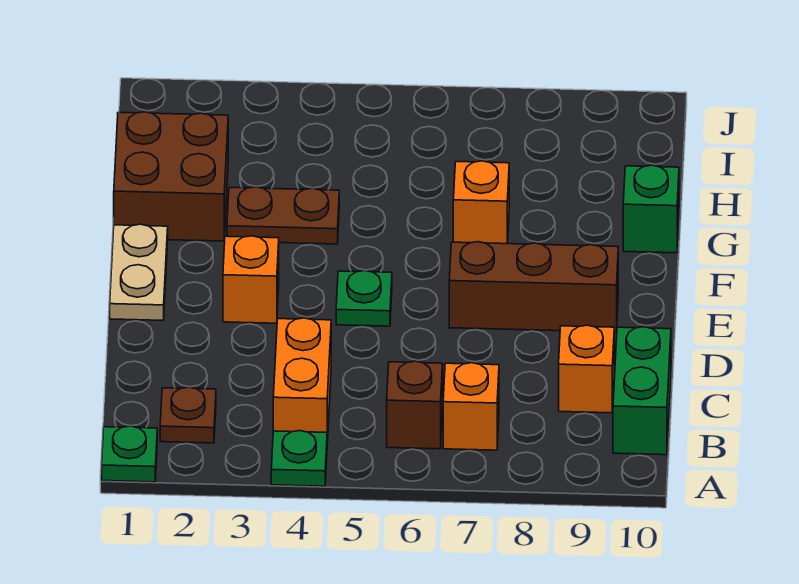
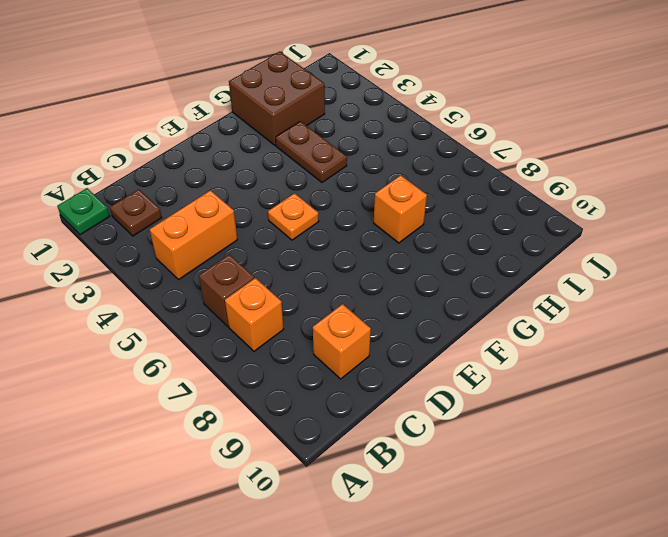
orange plate E5 level 1 -> green plate E5 level 1
none -> green plate A4 level 1
none -> green brick B10:C10 level 1
none -> tan plate E1:F1 level 1

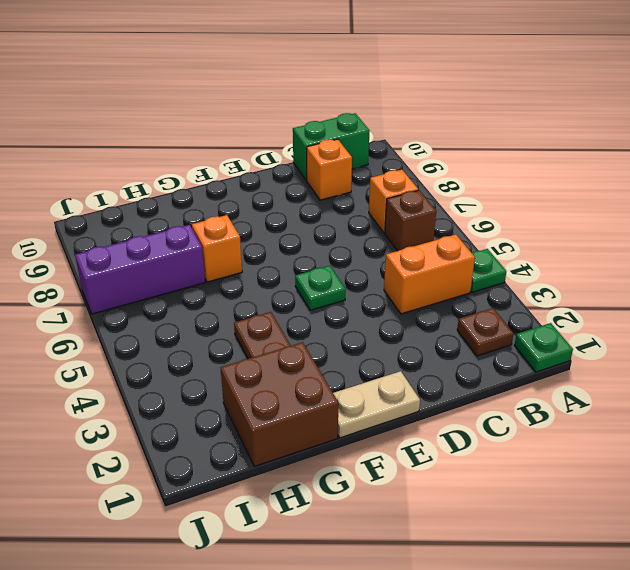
purple brick H7:J7 level 1 -> none
none -> orange brick E3 level 1
none -> brown brick E7:E9 level 1
none -> green brick G10 level 1

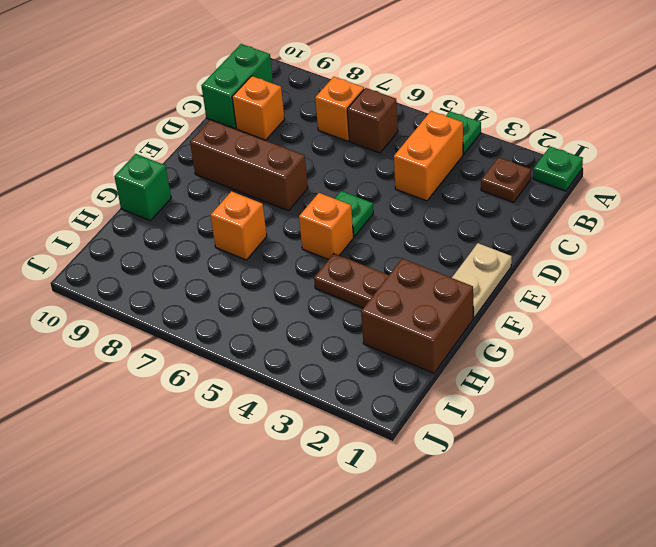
orange brick F5 level 1 -> orange brick E3 level 1

